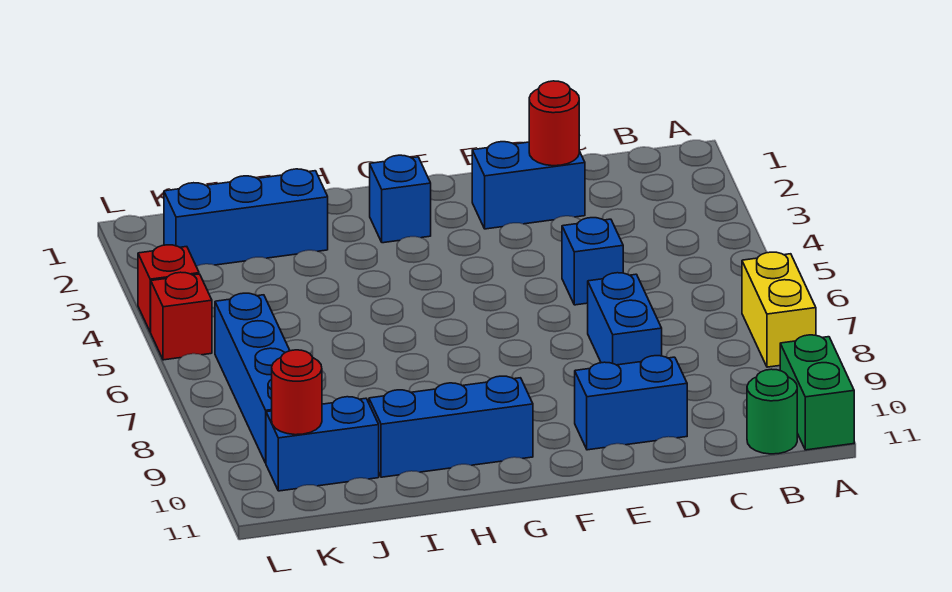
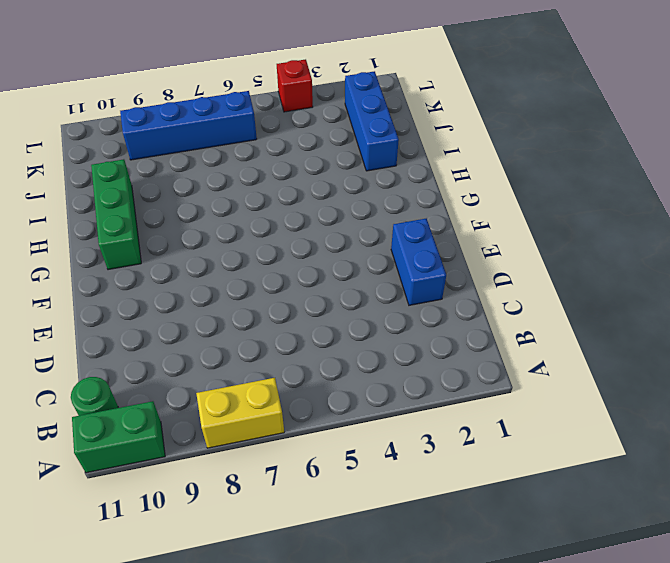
green brick G10:I10 level 1 -> blue brick G10:I10 level 1
none -> blue brick D5 level 1
none -> blue brick D7:D8 level 1
none -> blue brick D10:E10 level 1

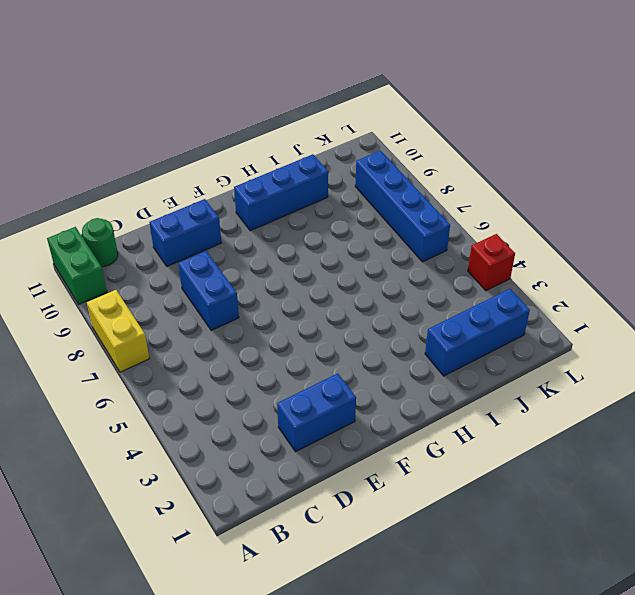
none -> blue brick D5 level 1
none -> blue brick G2 level 1
none -> blue brick J10:K10 level 1

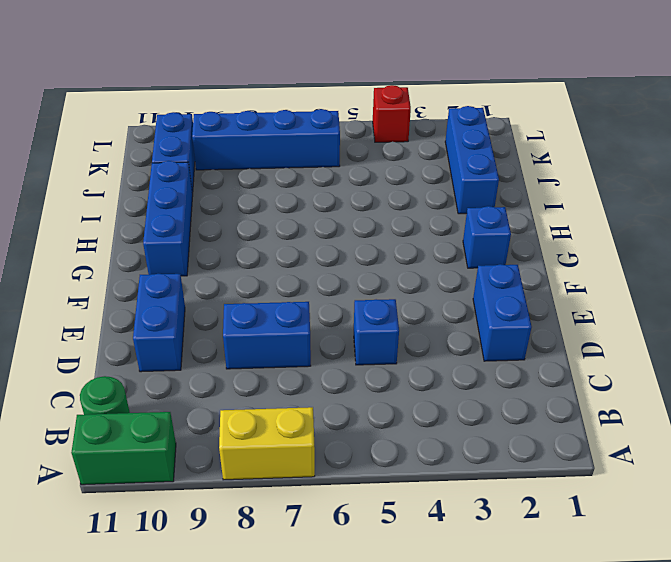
none -> red brick L5 level 1
none -> red round brick D2 level 2
none -> red round brick K10 level 2

